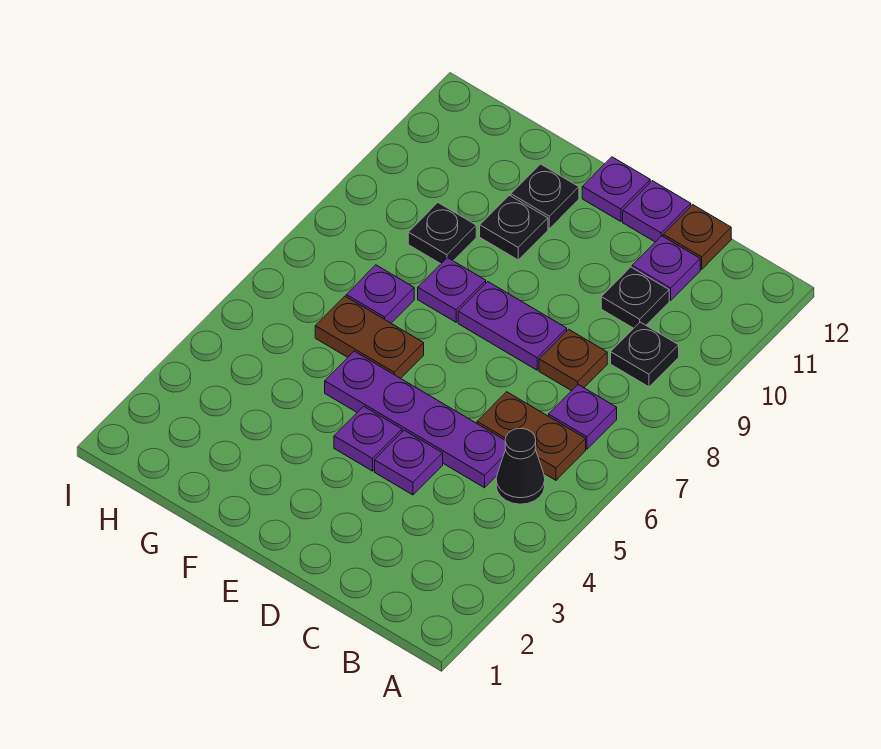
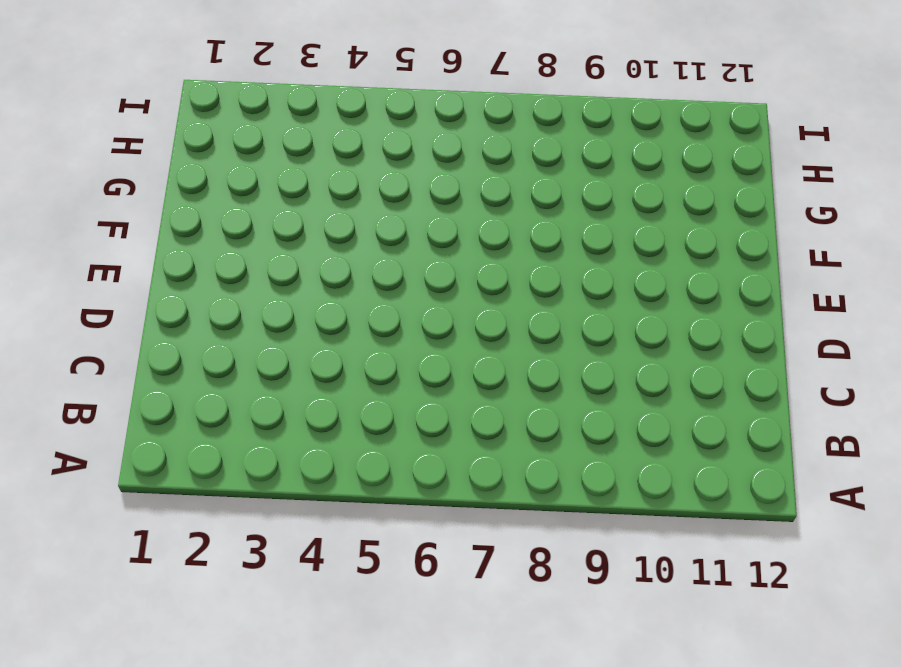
none -> black cone B5 level 1
none -> brown plate B6:C6 level 1
none -> purple plate B7 level 1

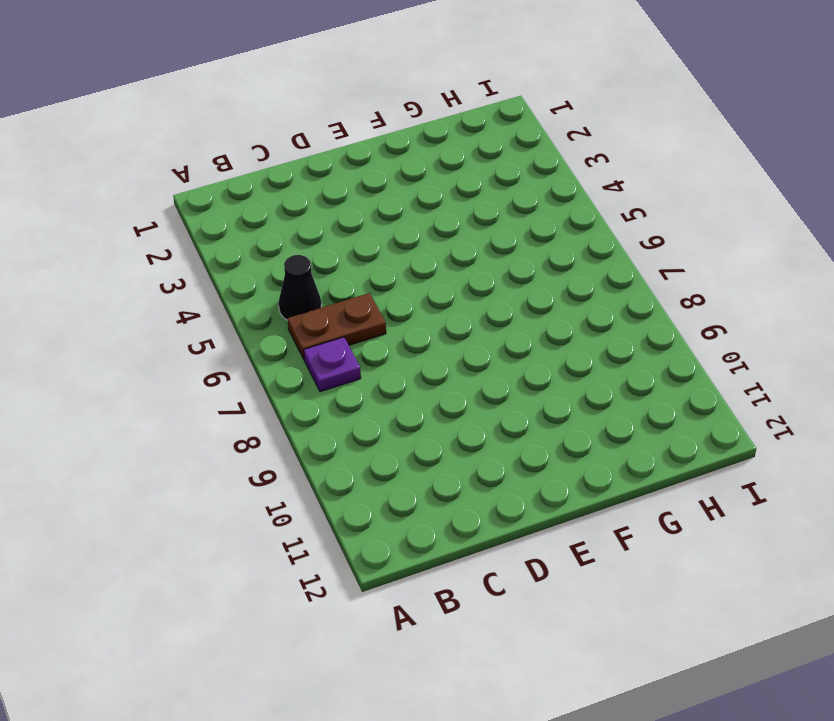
none -> black plate B9 level 1
none -> purple plate C5:F5 level 1
none -> brown plate C8 level 1

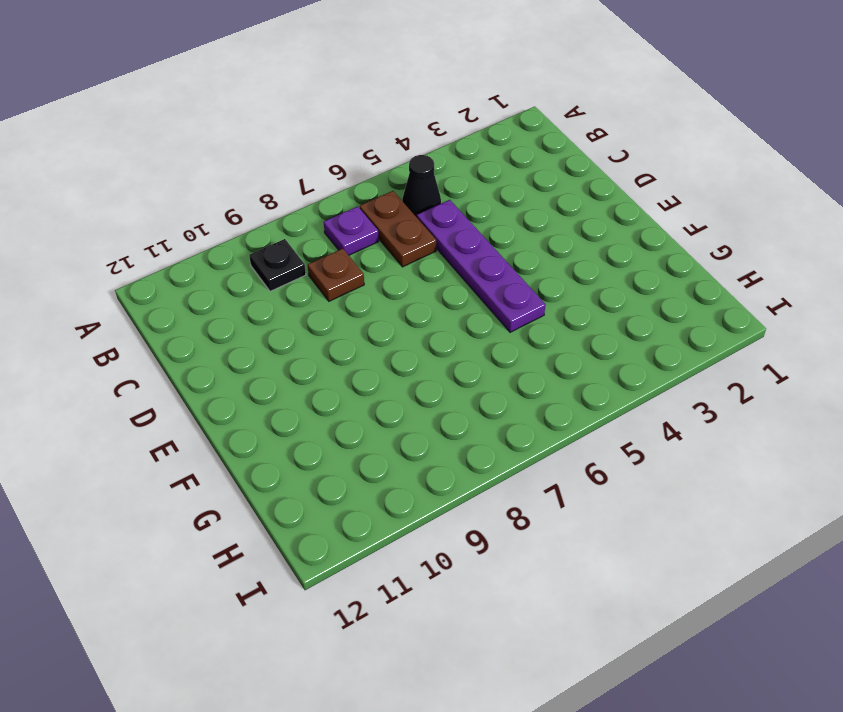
none -> black plate C10 level 1
none -> purple plate C11 level 1
none -> brown plate C12 level 1

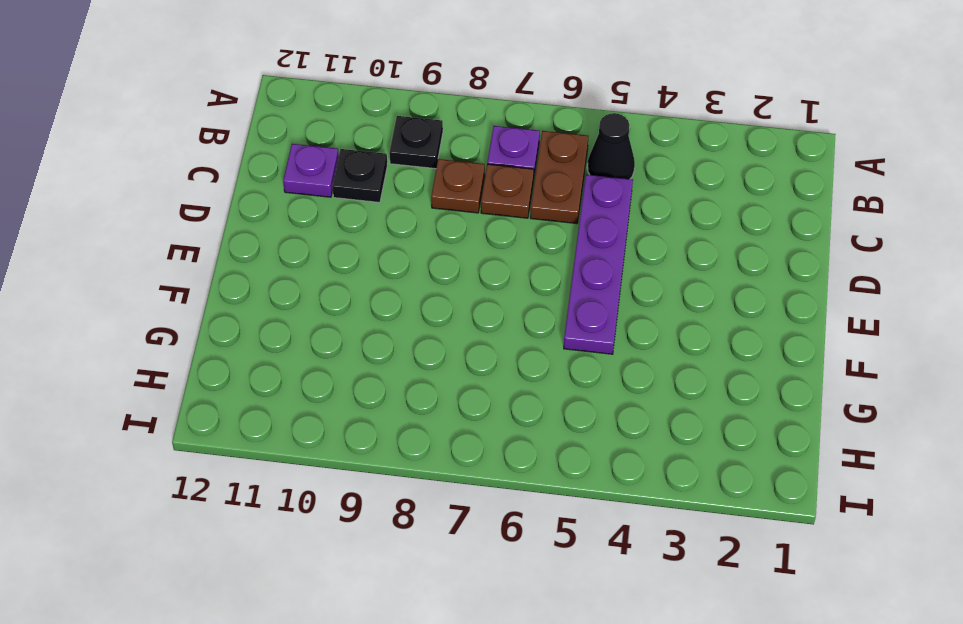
brown plate C7 level 1 -> brown plate C12 level 1
none -> purple plate D4 level 1
none -> purple plate D8:E8 level 1
none -> purple plate D12 level 1

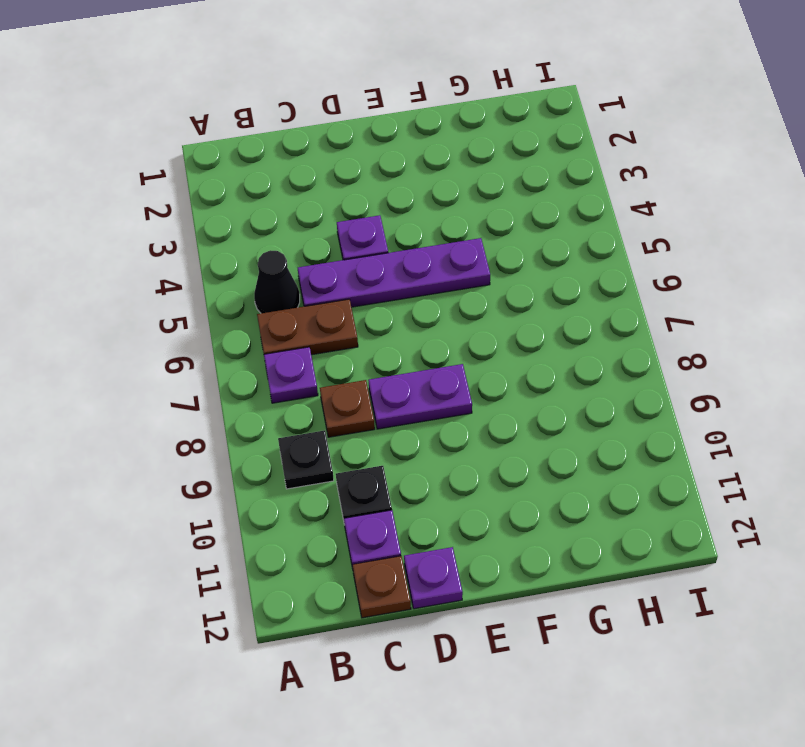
none -> purple plate E4 level 1
none -> purple plate E12 level 1
none -> brown plate F6:G6 level 1

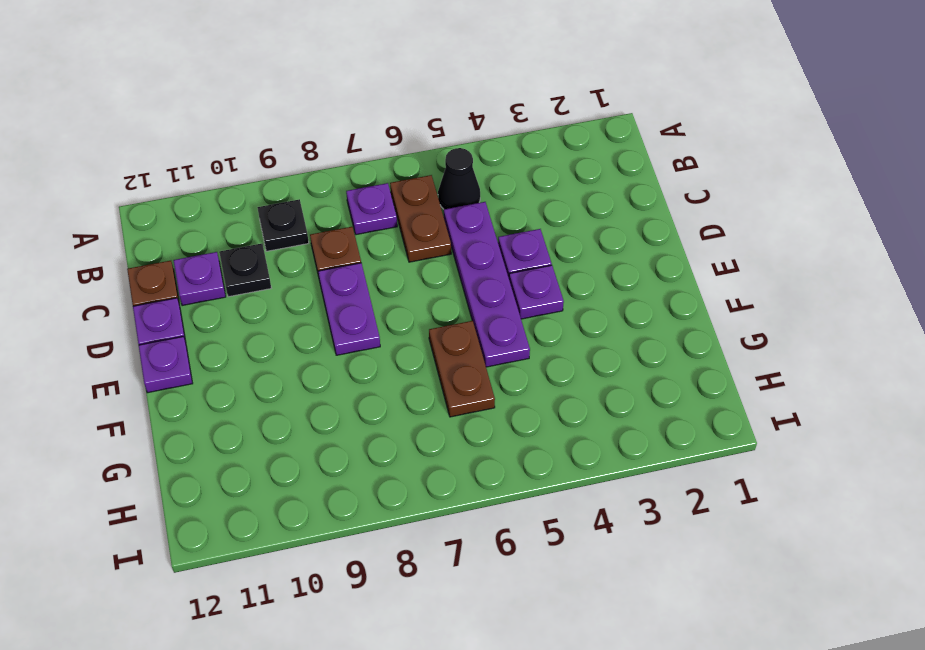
none -> purple plate F8 level 1
none -> black plate F10 level 1
none -> black plate F11 level 1

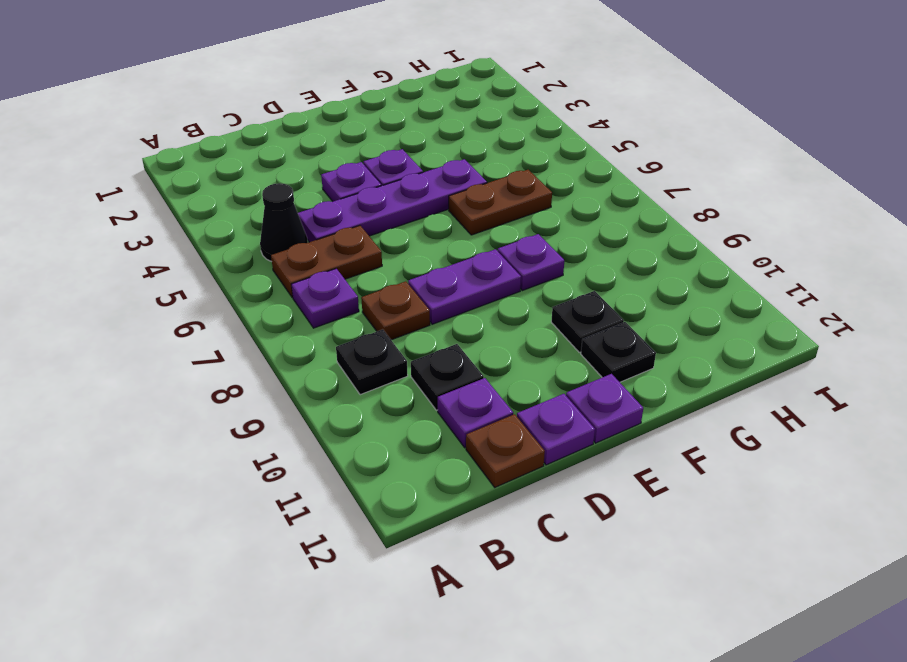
none -> purple plate G7 level 1
none -> black plate G9 level 1

